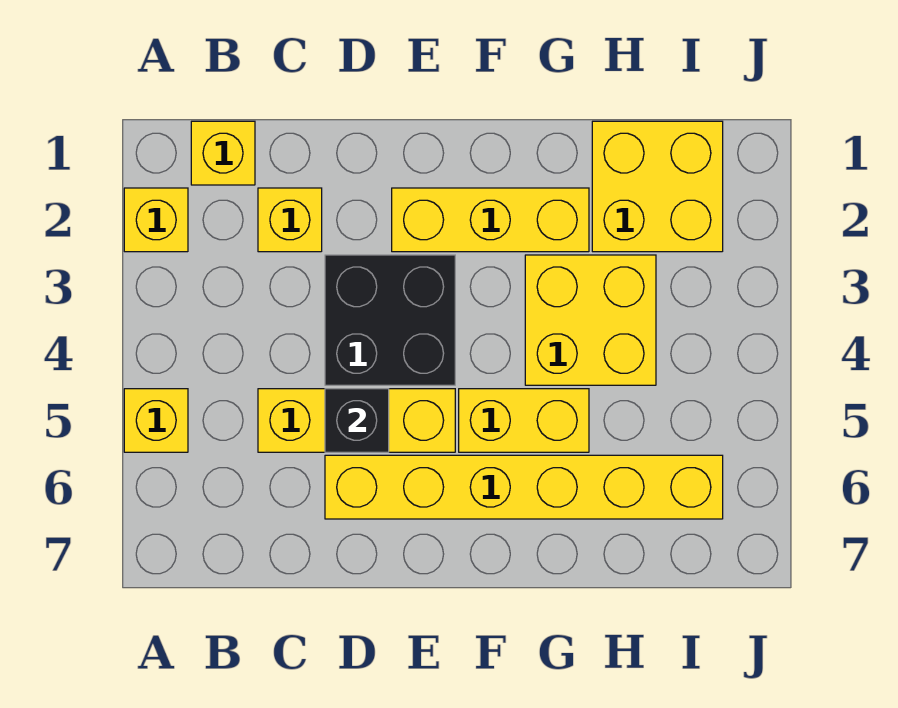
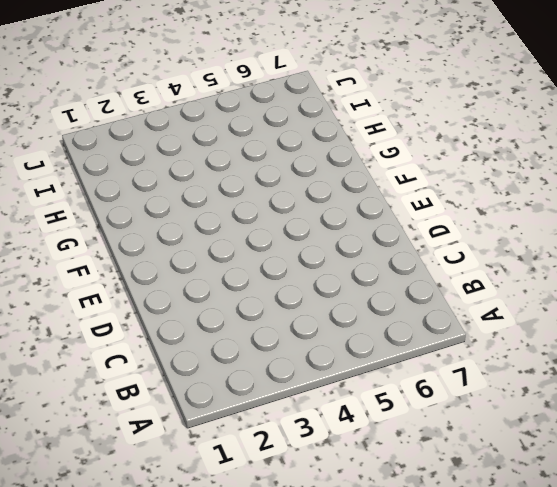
none -> yellow brick A2 level 1
none -> yellow brick A5 level 1
none -> yellow brick B1 level 1

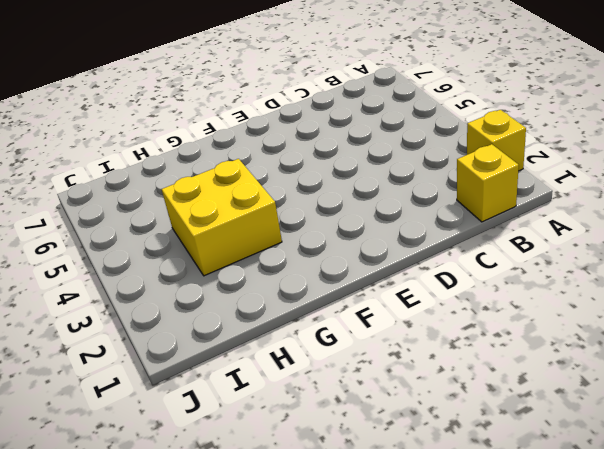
none -> yellow brick A5 level 1
none -> yellow brick C2 level 1
none -> yellow brick C5:E5 level 1

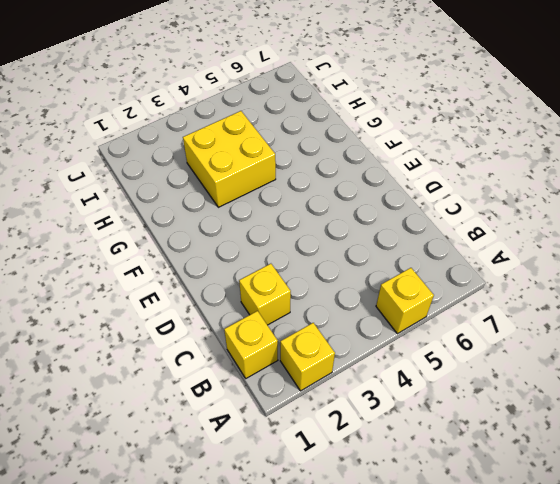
none -> yellow brick C5:E5 level 1
none -> black brick D3:E4 level 1
none -> yellow brick D6:I6 level 1

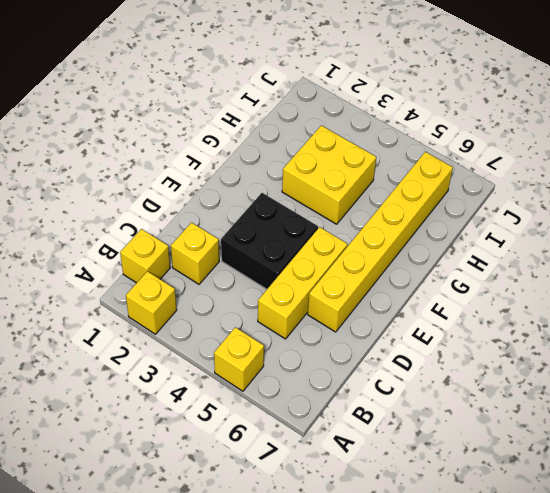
none -> yellow brick E2:G2 level 1
none -> yellow brick F5:G5 level 1
none -> yellow brick H1:I2 level 1

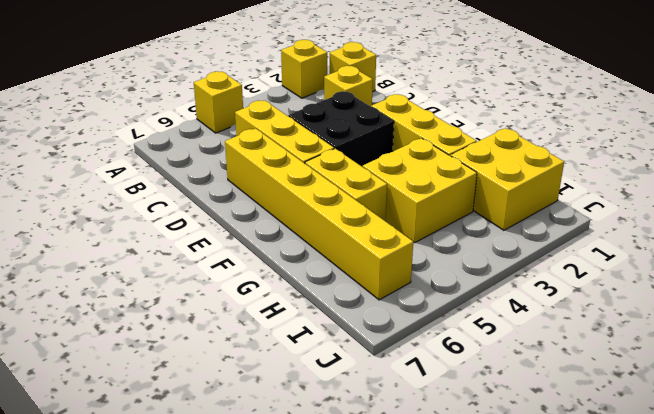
none -> black brick D5 level 2

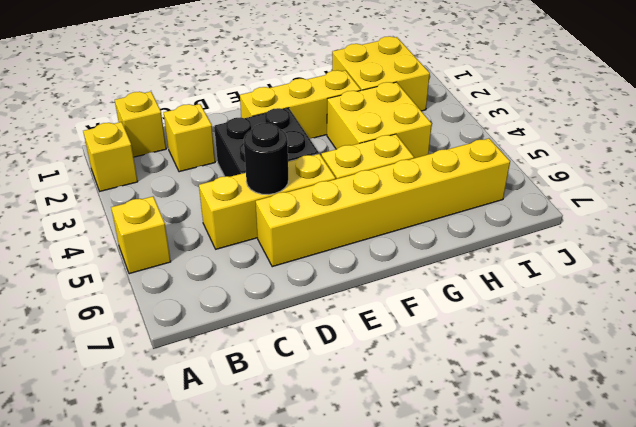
black round brick D5 level 2 -> black brick D5 level 2

